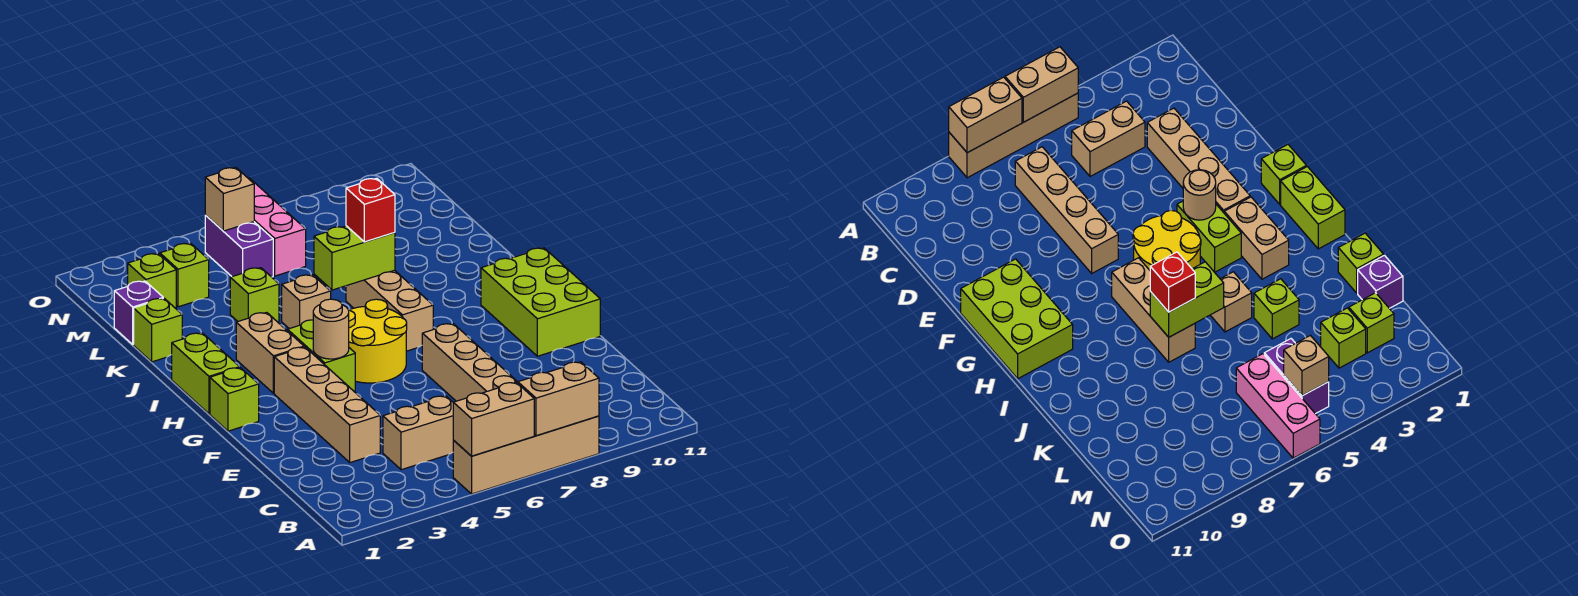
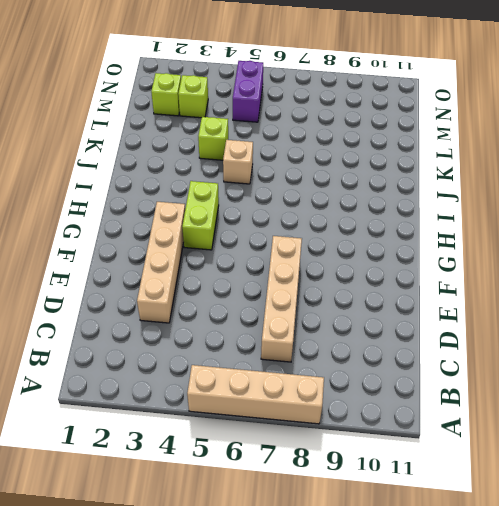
none -> tan brick C4:C5 level 1
none -> lime brick F10:H11 level 1
none -> lime brick G1 level 1

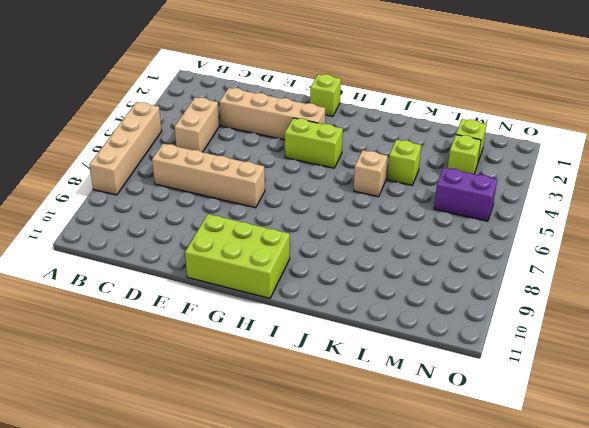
none -> yellow round brick G5:H6 level 1
none -> lime brick H1:I1 level 1
none -> tan brick H3:I3 level 1

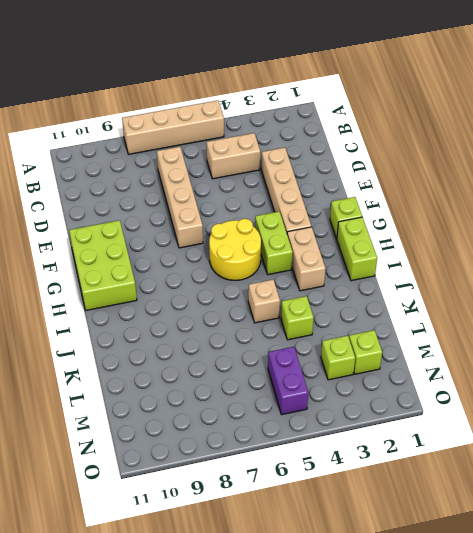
none -> tan brick H7:J7 level 1
none -> lime brick K1 level 1
none -> purple brick L1 level 1

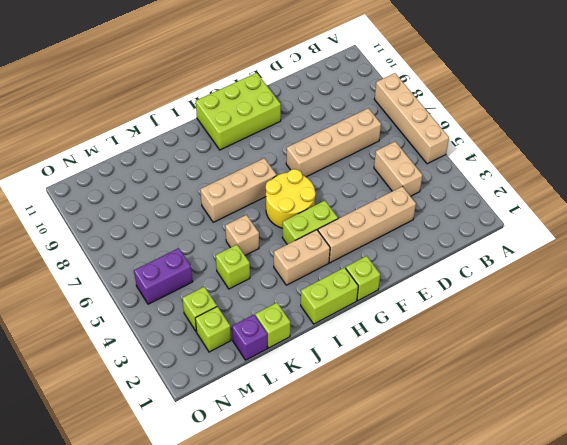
none -> pink brick M6:O6 level 1
none -> tan brick A5:A6 level 2
none -> tan brick A7:A8 level 2

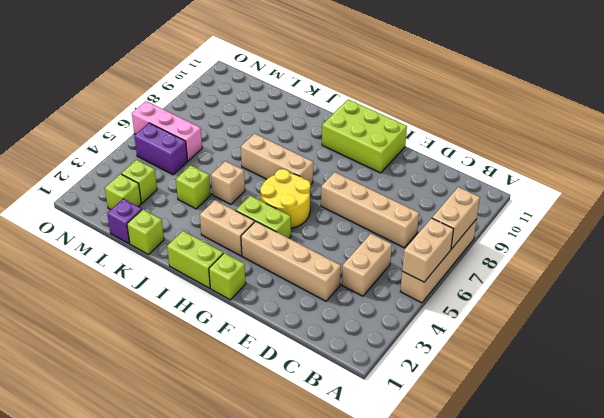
none -> tan round brick G4 level 2
none -> lime brick J6:J7 level 2
none -> tan brick N5 level 2

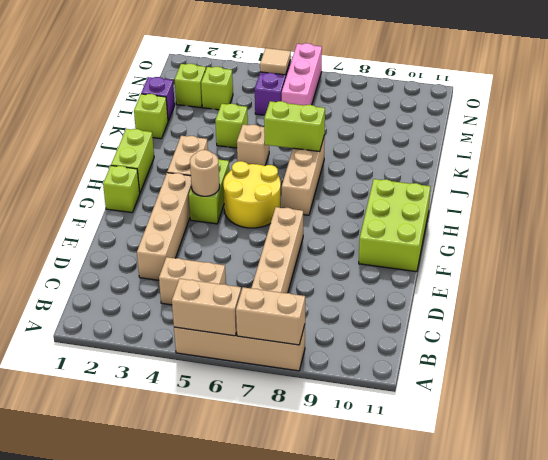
tan tile N5 level 2 -> tan brick N5 level 2
none -> red brick J7 level 3

